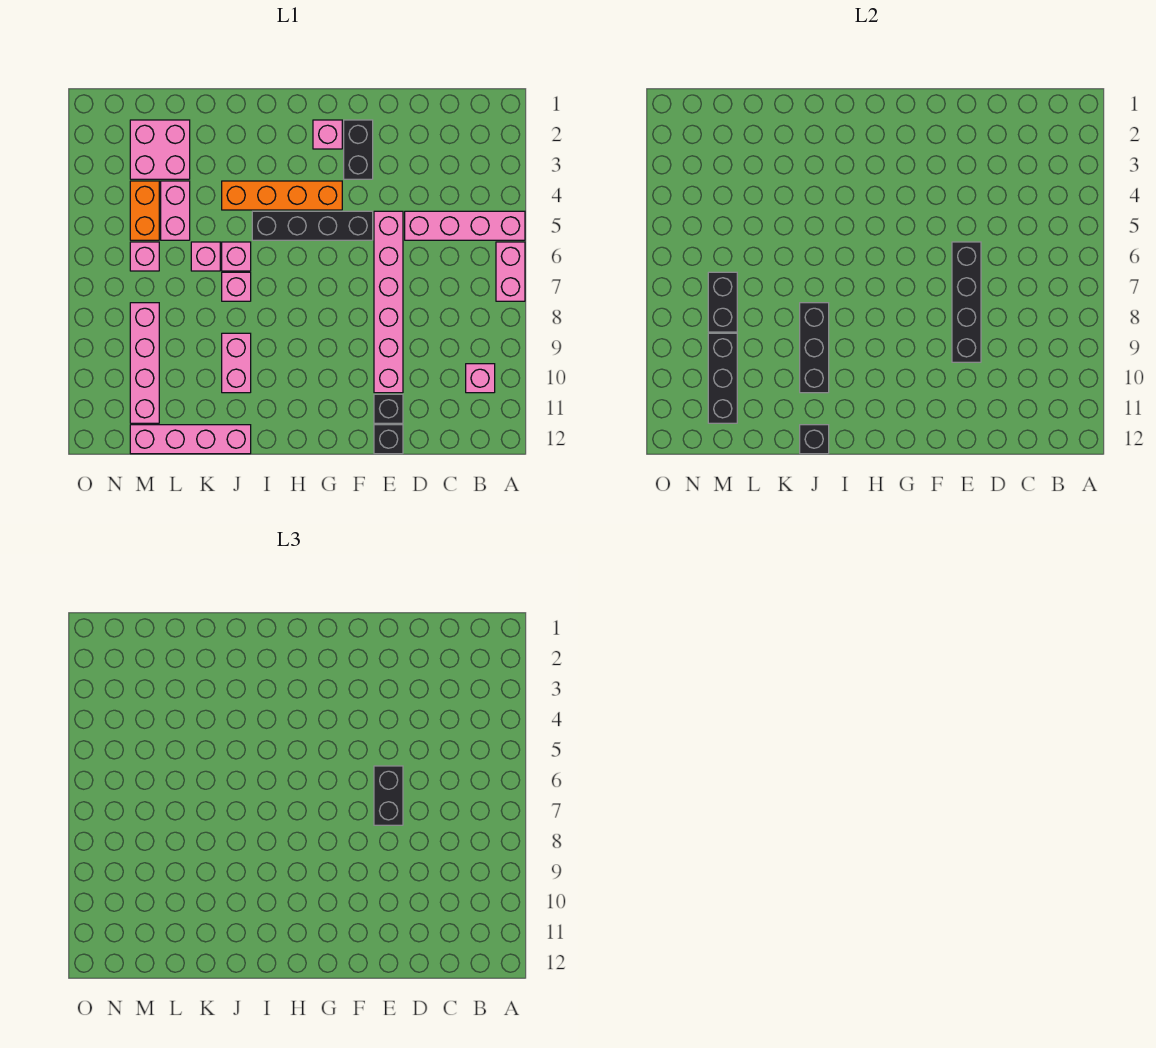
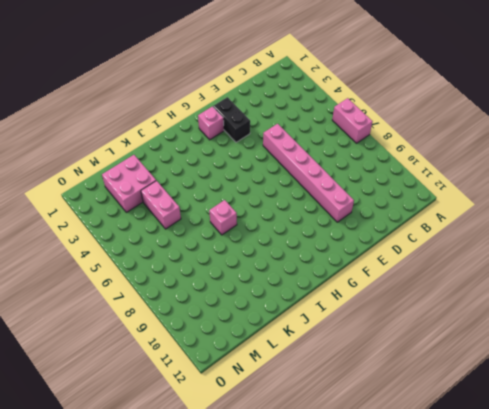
none -> pink brick A5:D5 level 1
none -> pink brick B10 level 1
none -> black brick E11 level 1

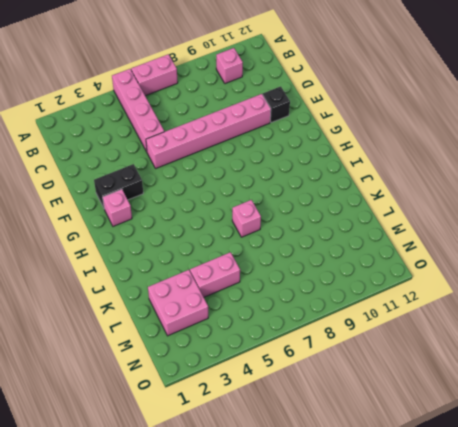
none -> black brick E12 level 1
none -> black brick F5:I5 level 1
none -> orange brick G4:J4 level 1

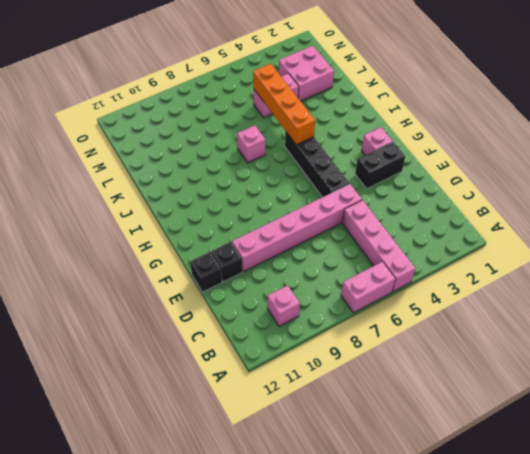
orange brick I5:L5 level 2 -> orange brick G4:J4 level 1
none -> pink brick J6 level 1
none -> pink brick J9:J10 level 1
none -> pink brick J12:M12 level 1

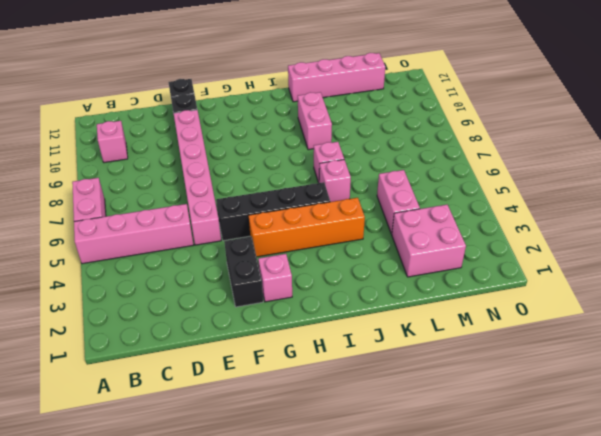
none -> pink brick K6 level 1
none -> orange brick M4:M5 level 1
none -> pink brick M6 level 1

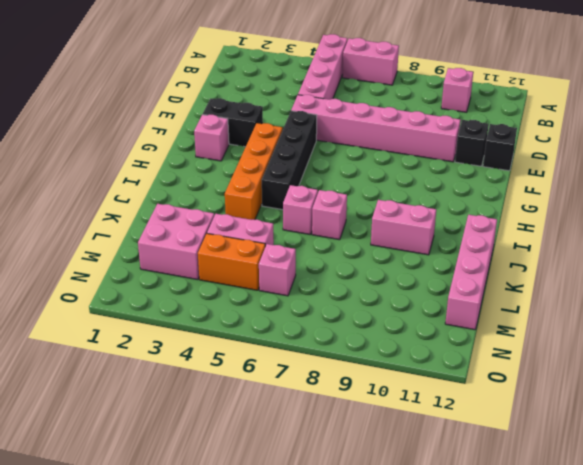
none -> pink brick K6 level 1
none -> pink brick M8:M11 level 1
none -> black brick E6:E9 level 2

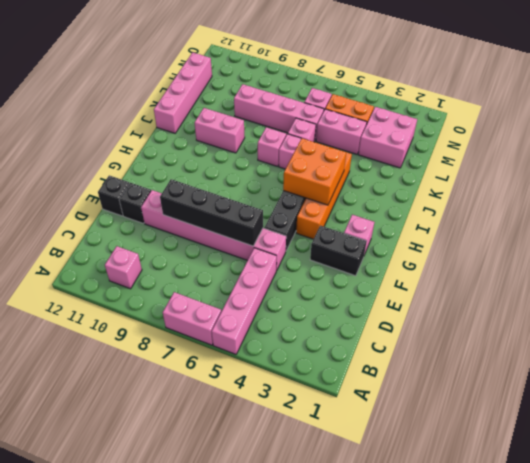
orange brick H4:I5 level 2 -> none
pink brick L6:L9 level 1 -> pink brick M8:M11 level 1
none -> black brick J8:J10 level 2
none -> black brick J12 level 2
none -> black brick M7:M8 level 2

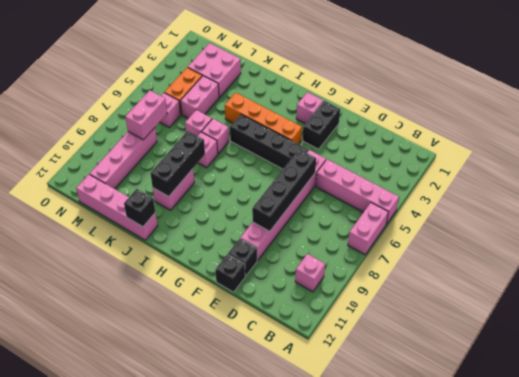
pink brick M7:M8 level 2 -> black brick M7:M8 level 2
none -> black brick M9:M11 level 2
none -> black brick E6:E7 level 3

